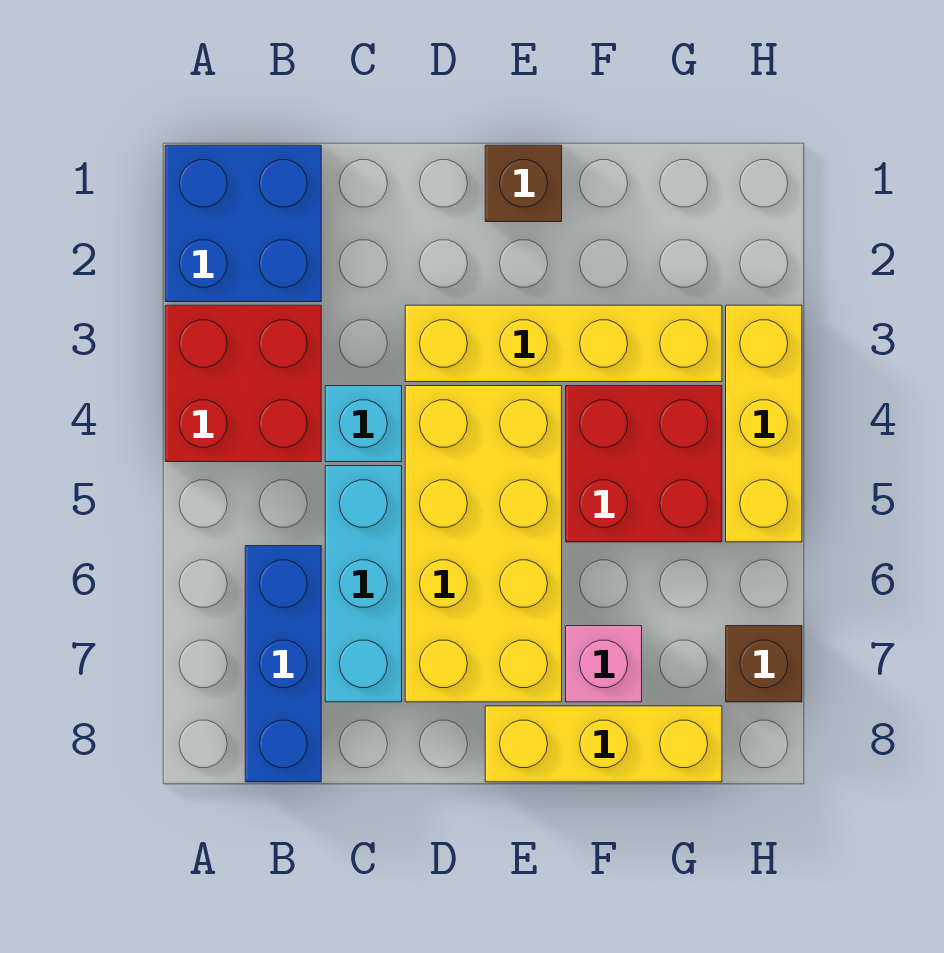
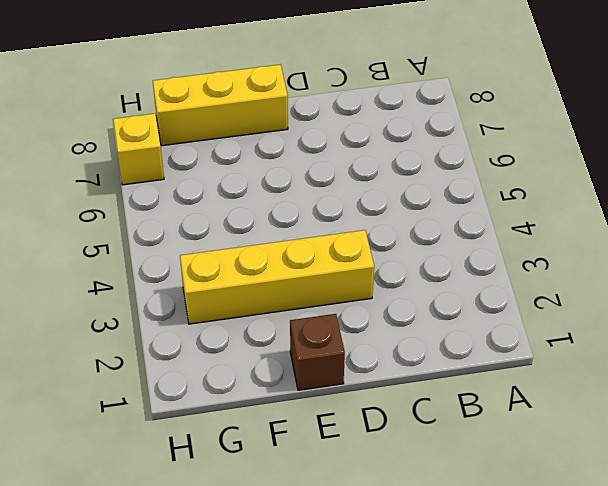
yellow brick H7 level 1 -> brown brick H7 level 1
none -> blue brick A1:B2 level 1
none -> red brick A3:B4 level 1
none -> blue brick B6:B8 level 1

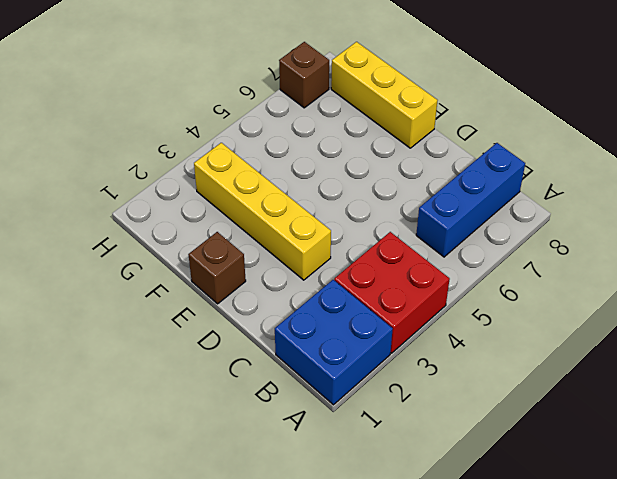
none -> cyan brick C4 level 1
none -> cyan brick C5:C7 level 1
none -> yellow brick D4:E7 level 1

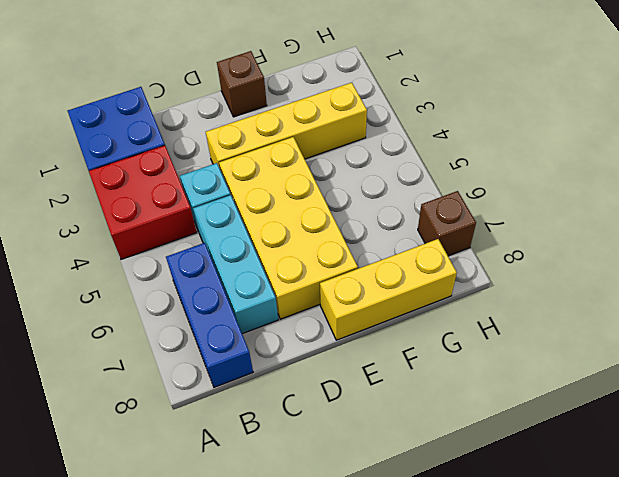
none -> red brick F4:G5 level 1
none -> pink brick F7 level 1
none -> yellow brick H3:H5 level 1

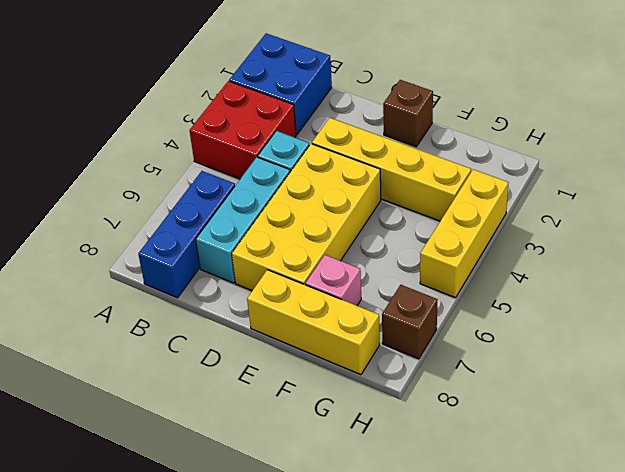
none -> red brick F4:G5 level 1

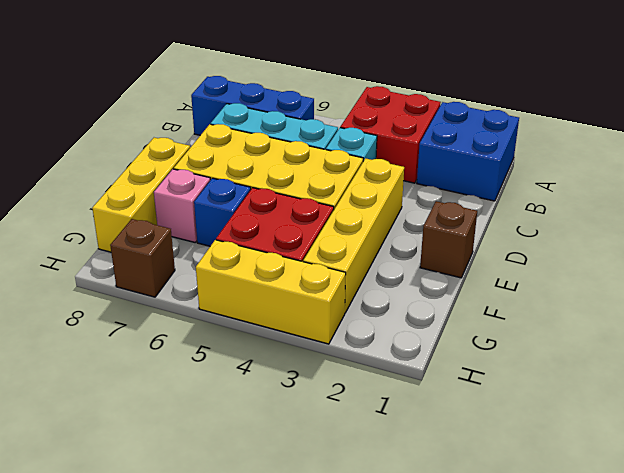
blue brick F6 level 1 -> none

